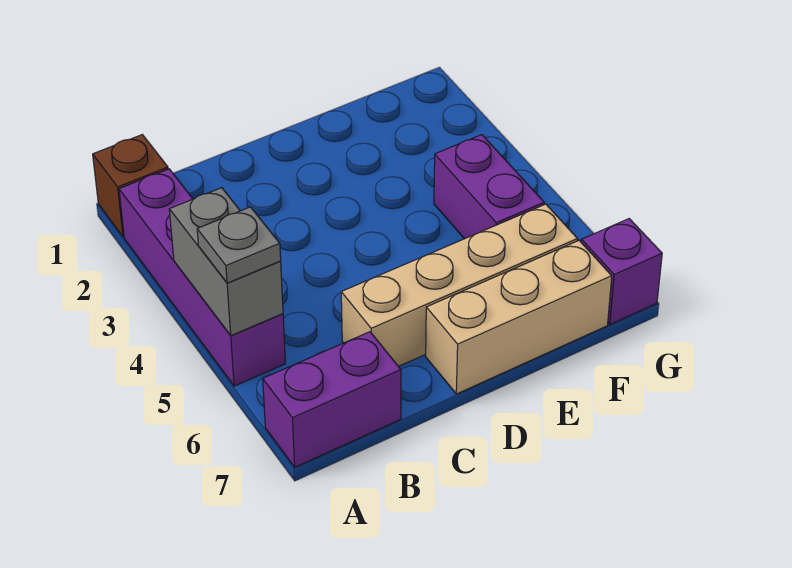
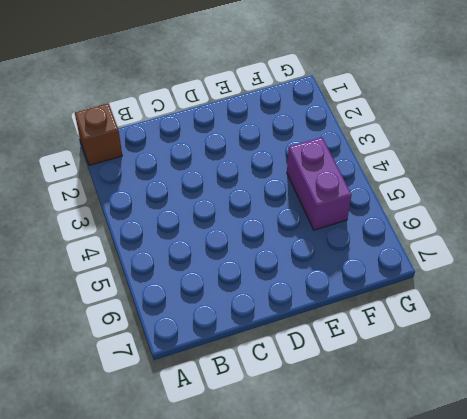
none -> purple brick A2:A5 level 1
none -> purple brick A7:B7 level 1

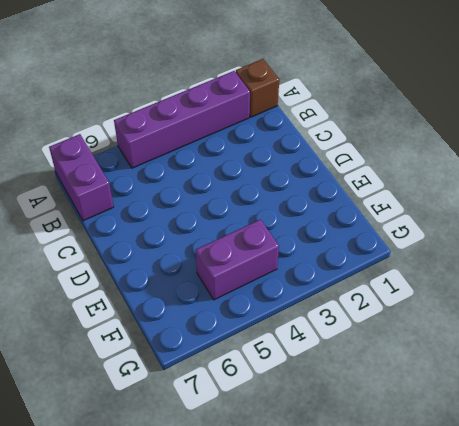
none -> tan brick C6:F6 level 1
none -> tan brick D7:F7 level 1

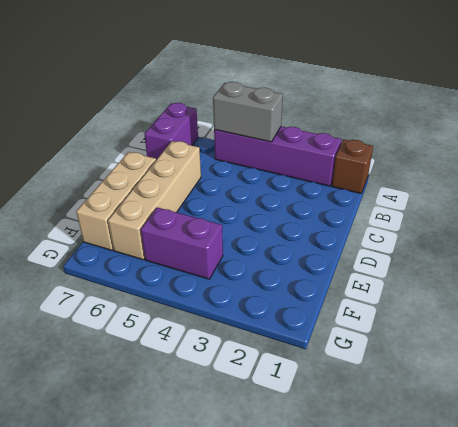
none -> purple brick G7 level 1
none -> grey plate A5 level 3

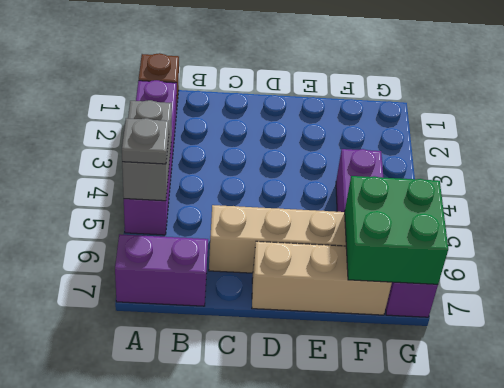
green brick F6:G7 level 2 -> none

